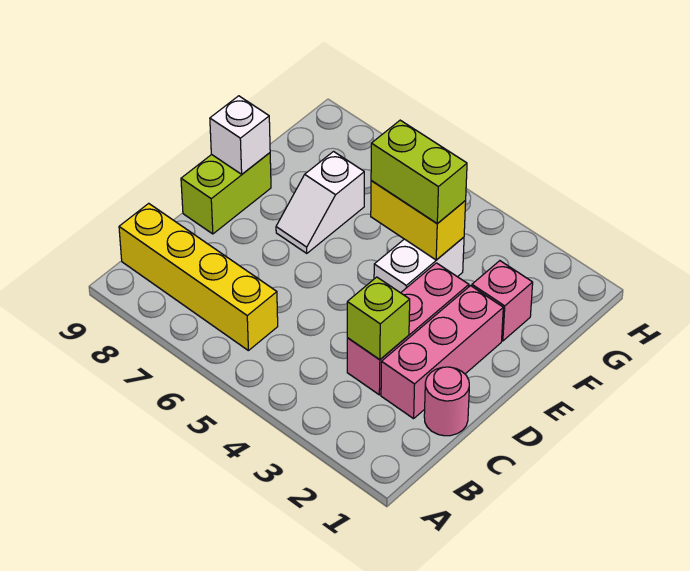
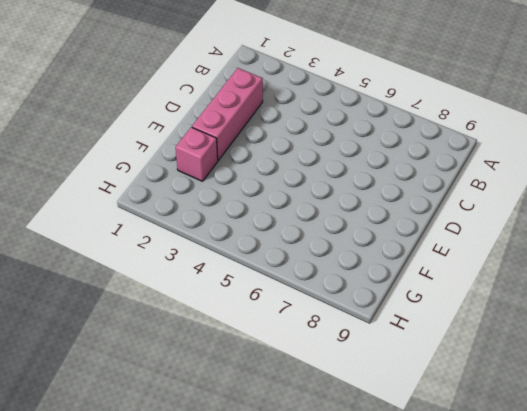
none -> yellow brick B6:B9 level 1
none -> pink round brick C1 level 1
none -> pink brick C3:E3 level 1

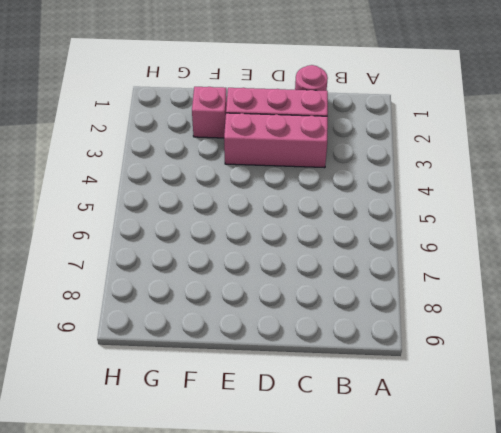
none -> yellow brick B6:B9 level 1
none -> lime brick D9:E9 level 1
none -> white brick E4:F4 level 1

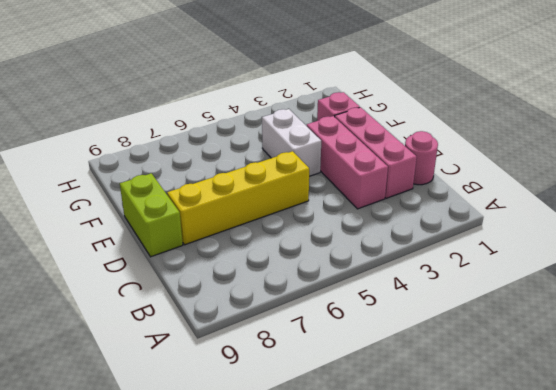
yellow brick D5:D8 level 1 -> yellow brick B6:B9 level 1
none -> white slope E7:F7 level 1 top F
none -> lime brick C3 level 2
none -> white brick E9 level 2

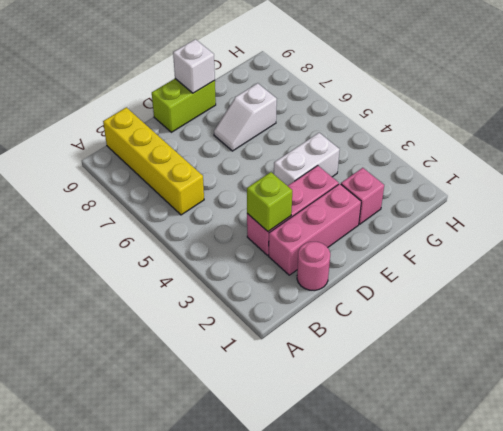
none -> yellow brick F4:F5 level 2
none -> lime brick F4:F5 level 3

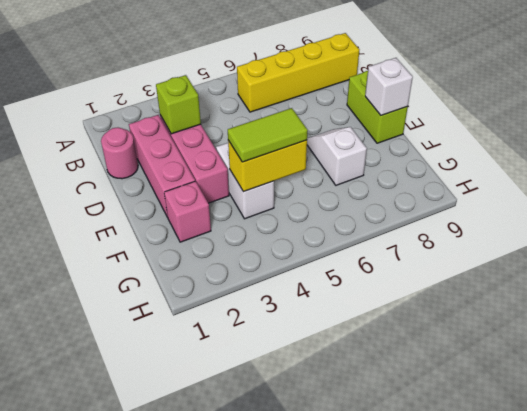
lime tile F4:F5 level 3 -> lime brick F4:F5 level 3

